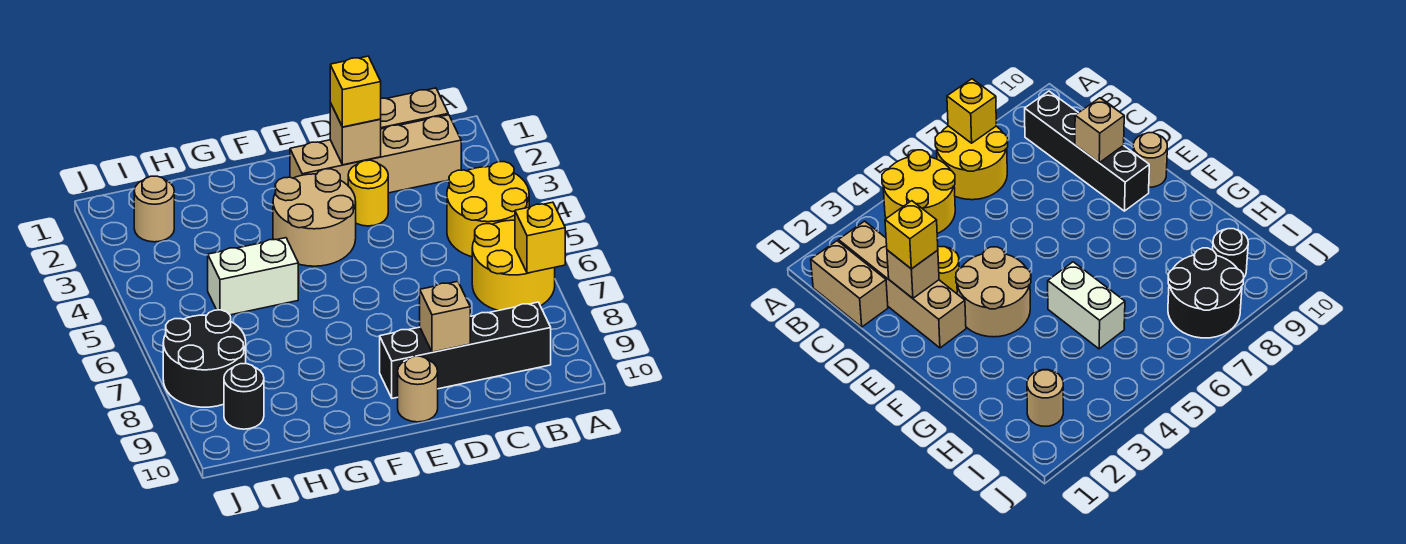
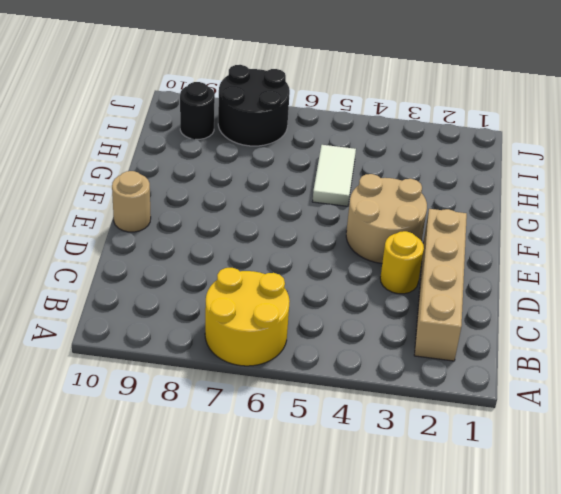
white tile G5:H5 level 1 -> white brick G5:H5 level 1
none -> yellow round brick A4:B5 level 1
none -> tan brick B1:C1 level 1
none -> black brick B9:E9 level 1

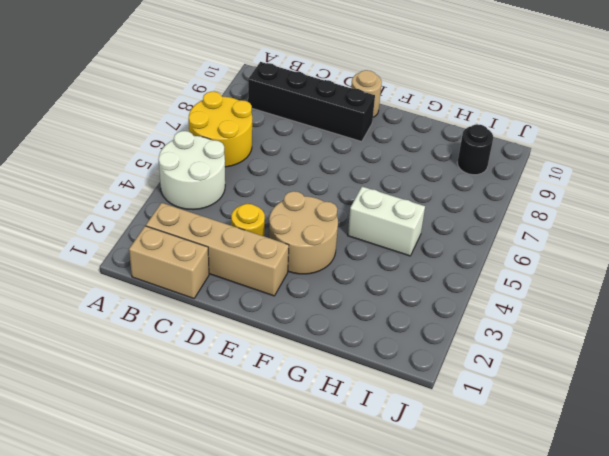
white round brick A4:B5 level 1 -> yellow round brick A4:B5 level 1
none -> tan round brick I2 level 1
none -> black round brick I7:J8 level 1
none -> yellow brick A7 level 2

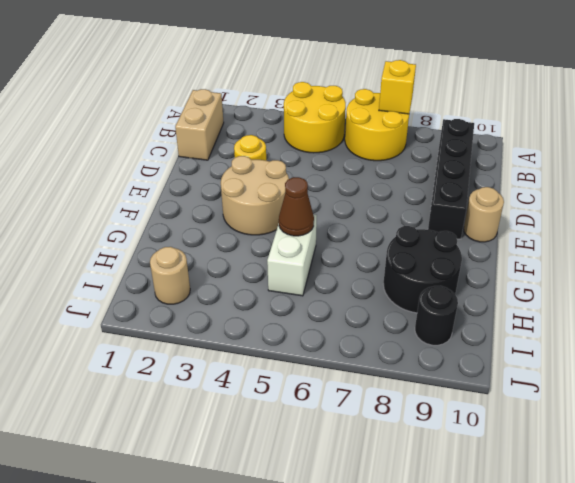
brown cone G5 level 2 -> none
black round brick G8:H9 level 1 -> black round brick I7:J8 level 1
none -> tan brick B2:E2 level 1
none -> tan brick D2 level 2
none -> tan brick D9 level 2

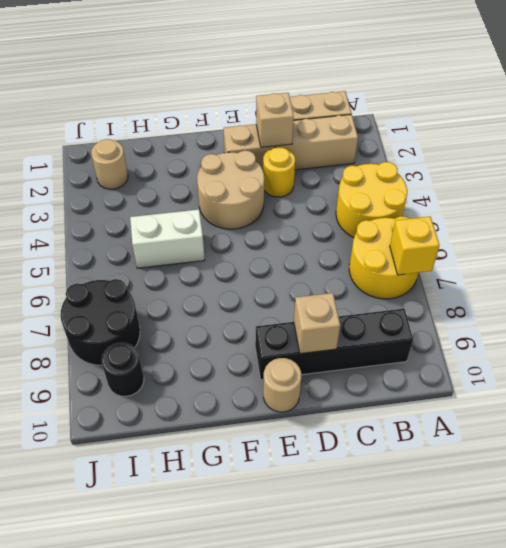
none -> yellow brick D2 level 3

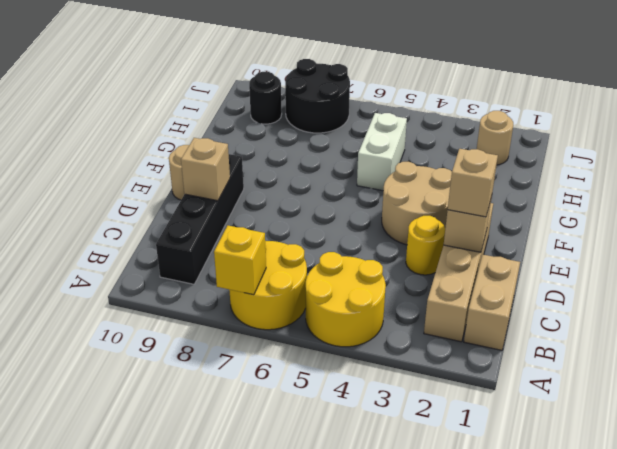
tan brick D2 level 3 -> yellow brick D2 level 3

